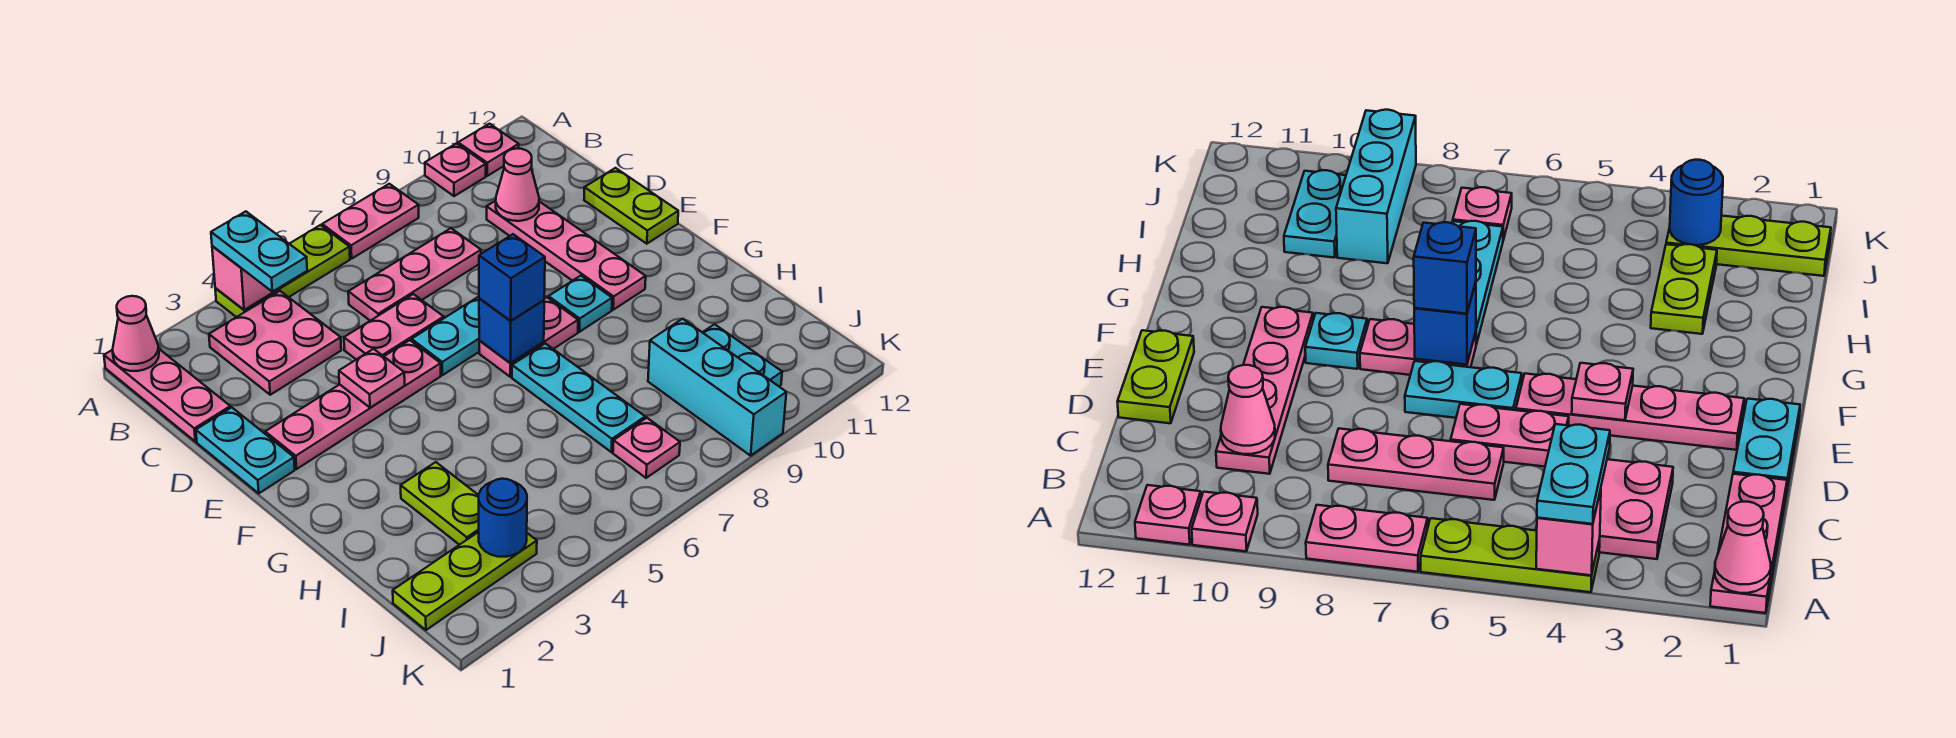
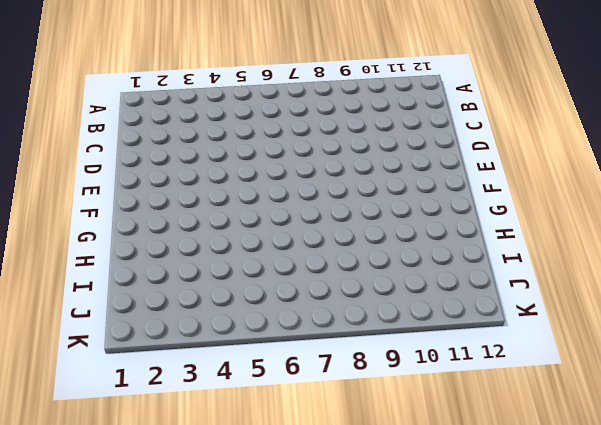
none -> pink plate A1:C1 level 1
none -> lime plate A4:A6 level 1
none -> pink plate A7:A8 level 1

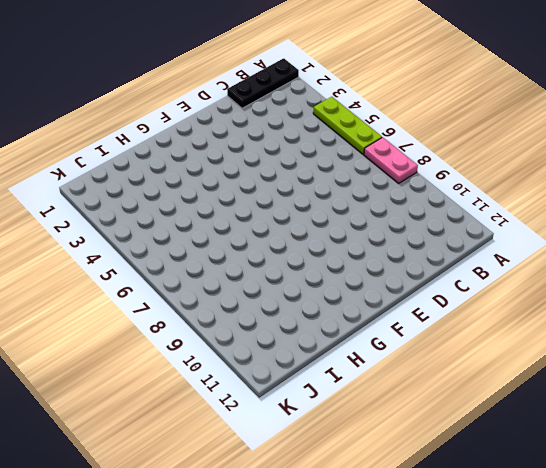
black plate A1:C1 level 1 -> pink plate A1:C1 level 1
none -> pink plate A10 level 1
none -> pink plate A11 level 1
none -> pink plate B3:C4 level 1

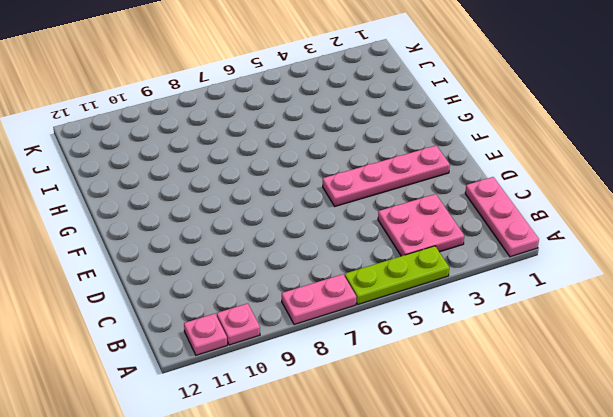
none -> pink plate C6:C8 level 1
none -> pink plate C10:F10 level 1
none -> cyan plate D1:E1 level 1

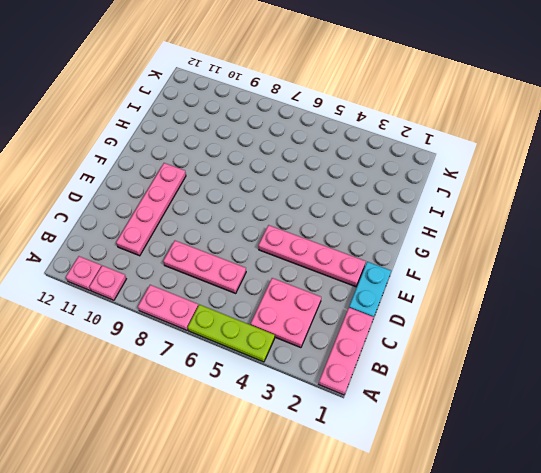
none -> pink plate D5:D6 level 1
none -> lime plate D12:E12 level 1
none -> cyan plate E6:E7 level 1

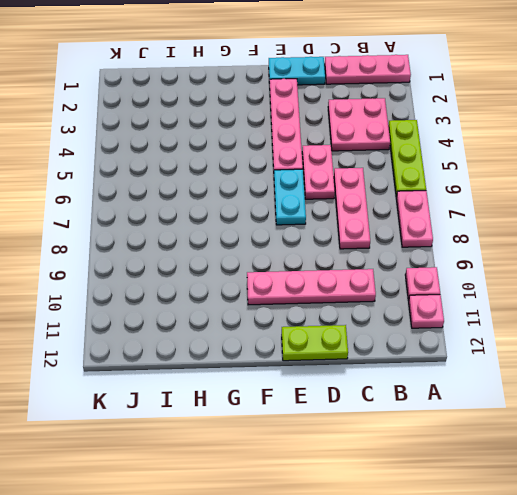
none -> pink plate F7:F8 level 1
none -> cyan plate F9 level 1
none -> cyan plate G7:I7 level 1

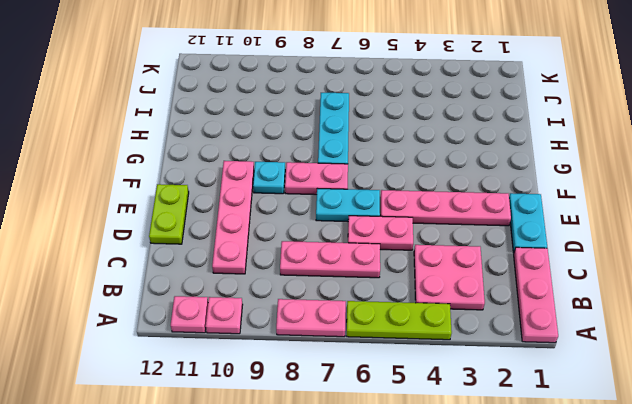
none -> lime plate H3:I3 level 1
none -> cyan brick I9:K9 level 1
none -> cyan plate I10:J10 level 1

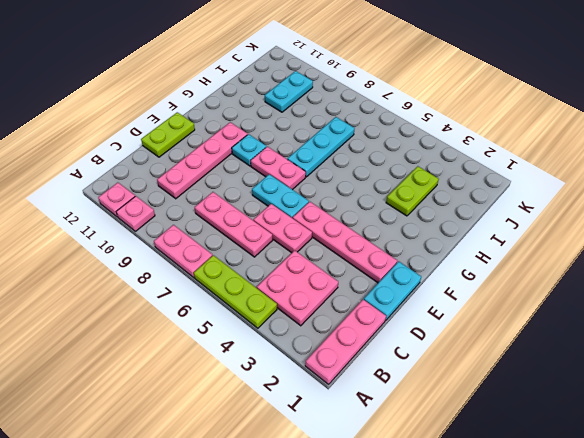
none -> cyan brick I9:K9 level 1
none -> lime plate J1:J3 level 1
none -> pink plate J7 level 1

